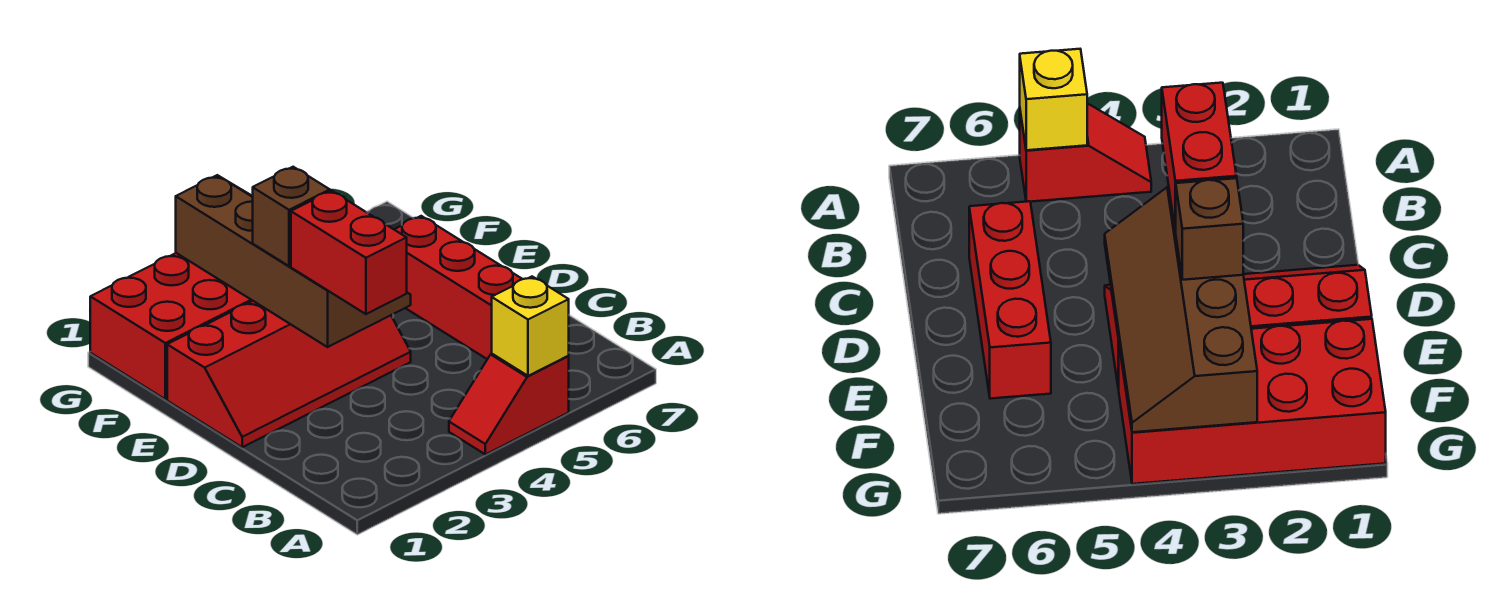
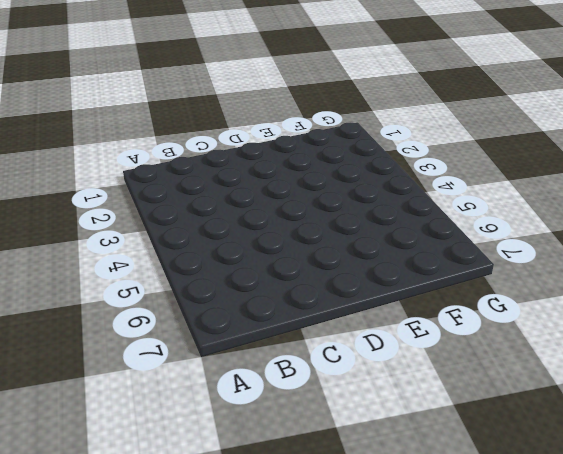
none -> red slope A4:A5 level 1 top 5
none -> red brick C6:E6 level 1

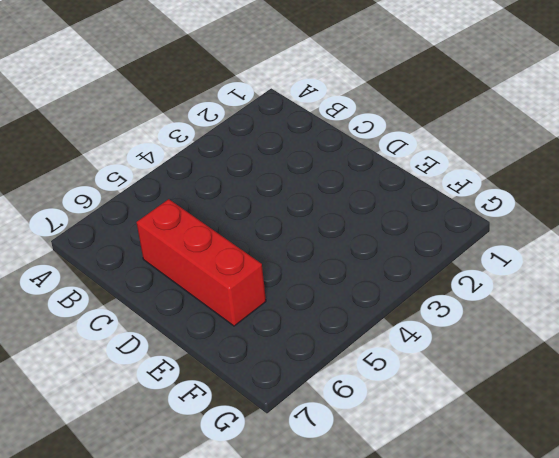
none -> red slope A4:A5 level 1 top 5
none -> red slope D1:E4 level 1 top E

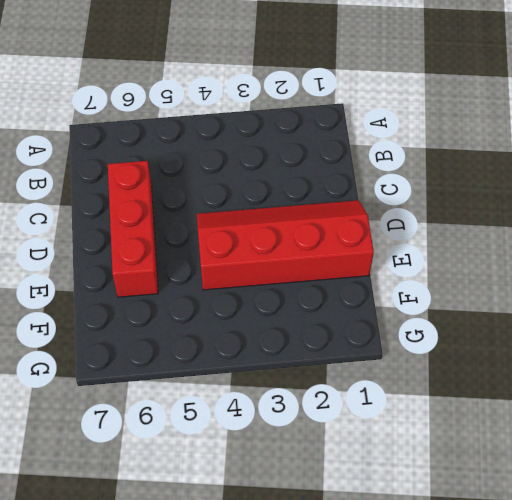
none -> red slope A4:A5 level 1 top 5
none -> red brick F1:G4 level 1

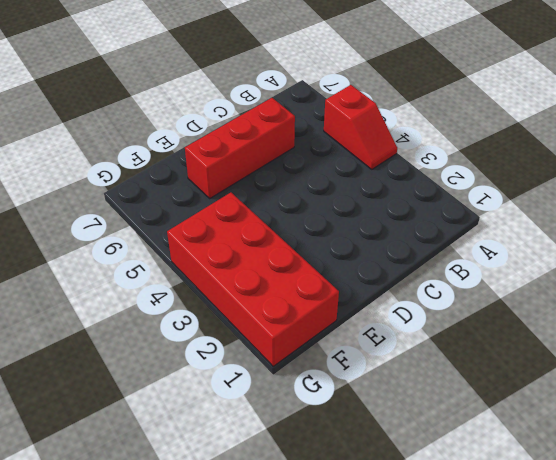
none -> red slope D1:E4 level 1 top E
none -> yellow brick A5 level 2

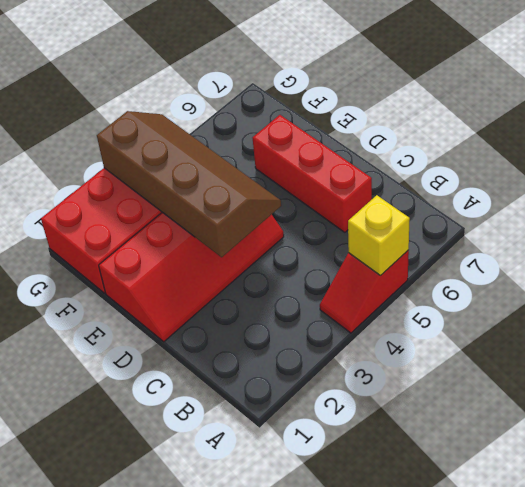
none -> red brick C3:D3 level 3
none -> brown brick E3 level 3

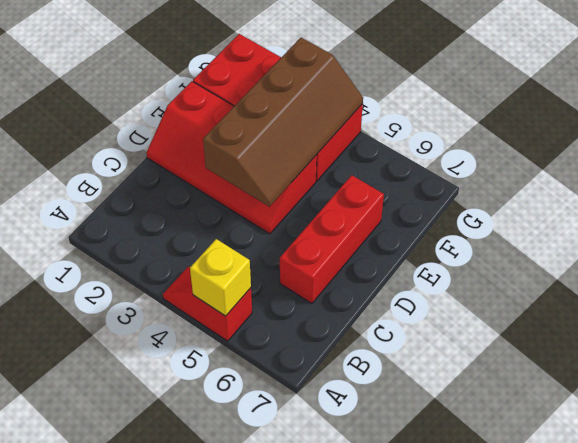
none -> red brick C3:D3 level 3
none -> brown brick E3 level 3

